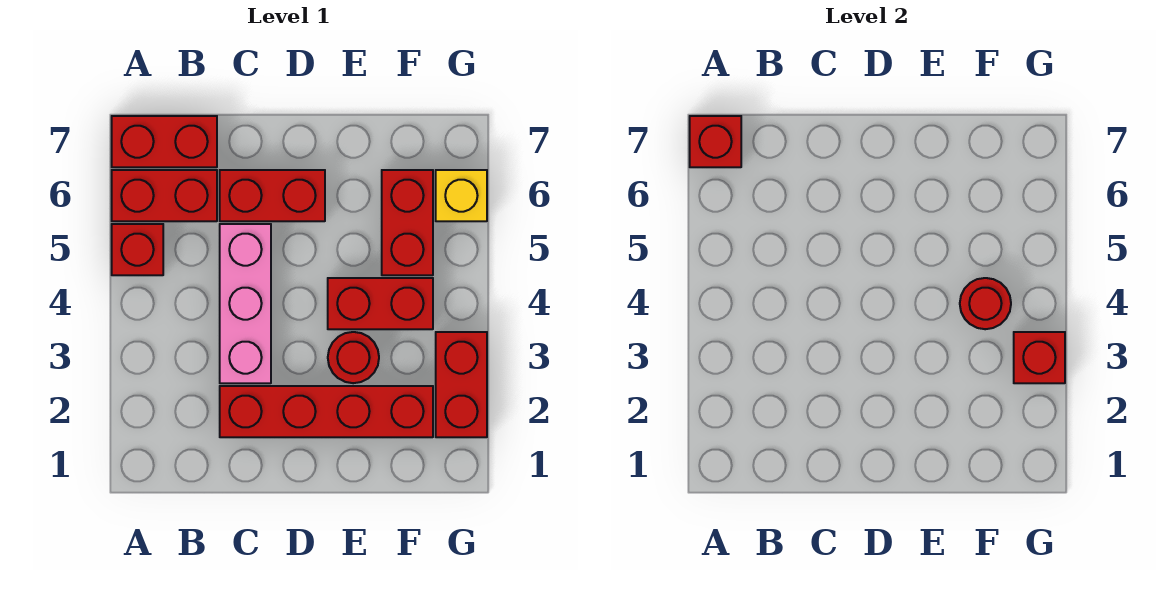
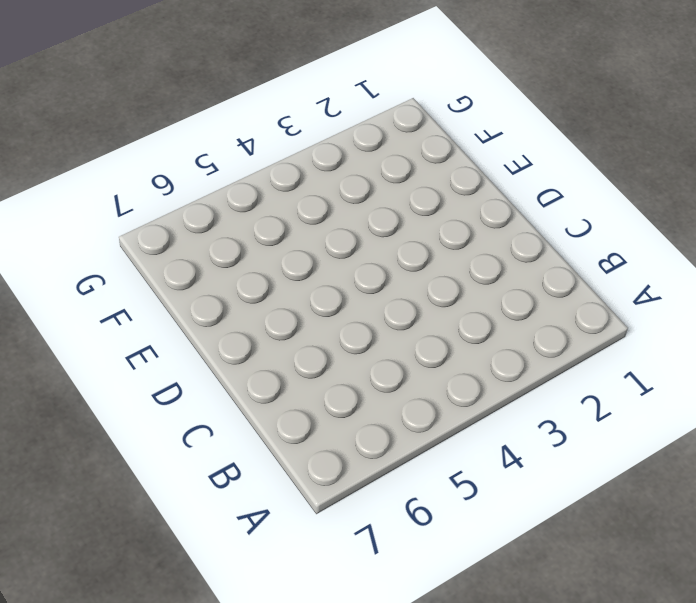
none -> red brick A5 level 1
none -> red brick A6:B6 level 1
none -> red brick A7:B7 level 1

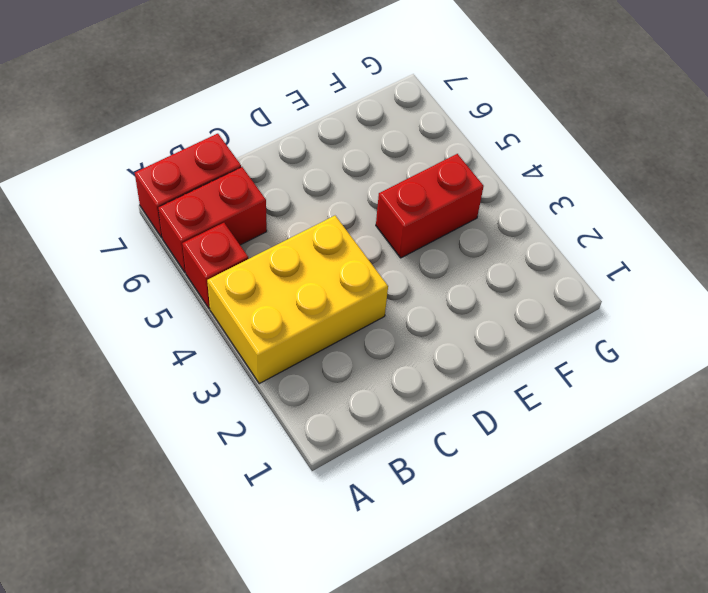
yellow brick A3:C4 level 1 -> pink brick C3:C5 level 1
none -> red brick C2:F2 level 1
none -> red brick C6:D6 level 1
none -> red round brick E3 level 1

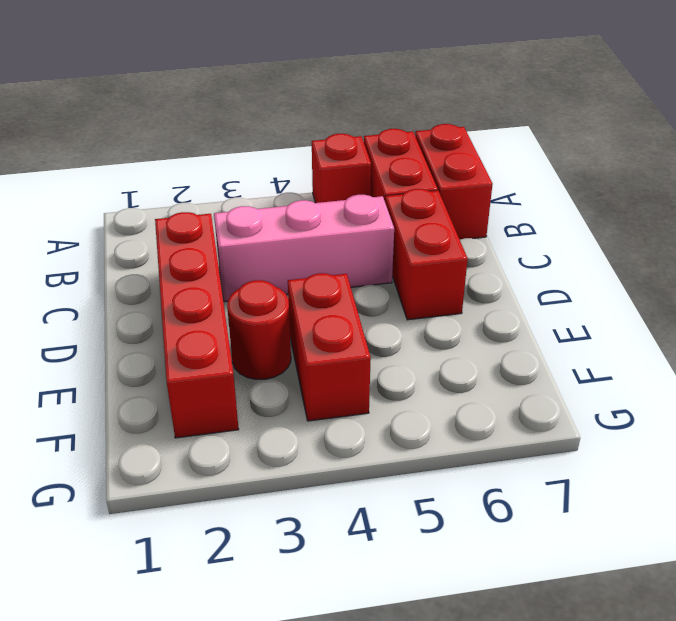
none -> red brick F5:F6 level 1
none -> red brick G2:G3 level 1
none -> yellow brick G6 level 1

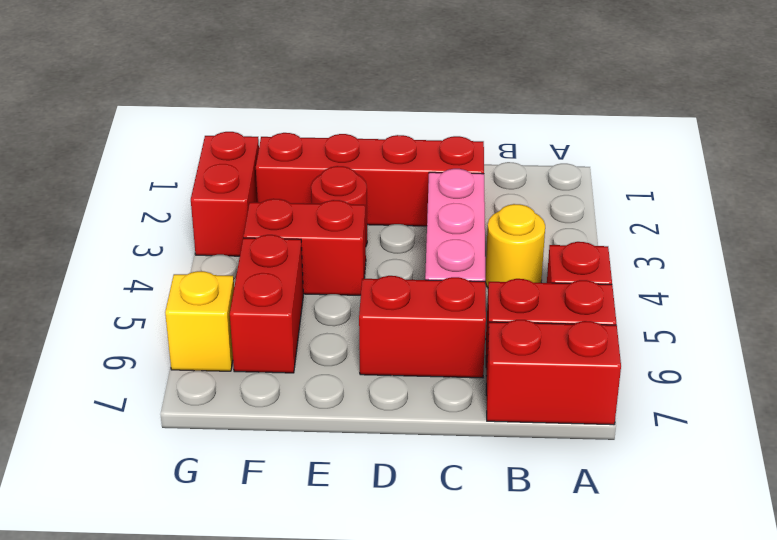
yellow round brick B4 level 1 -> none
none -> red brick A7 level 2
none -> red round brick F4 level 2
none -> red brick G3 level 2

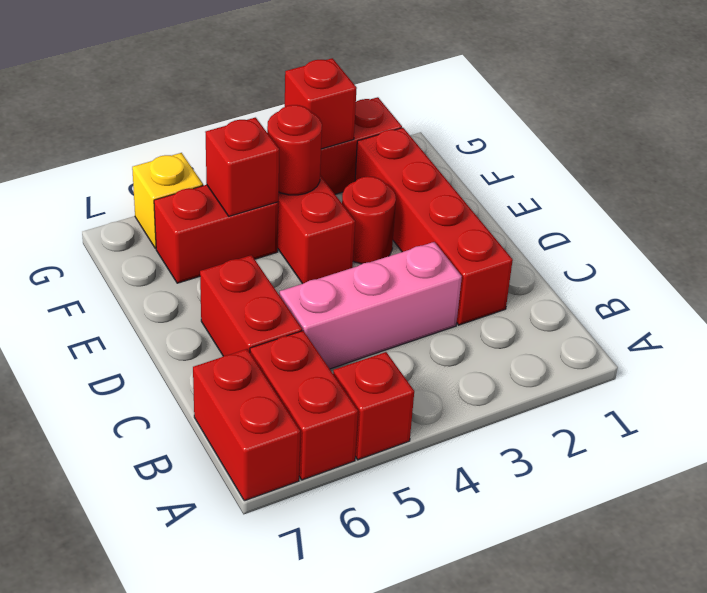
red brick F5 level 2 -> red brick A7 level 2

